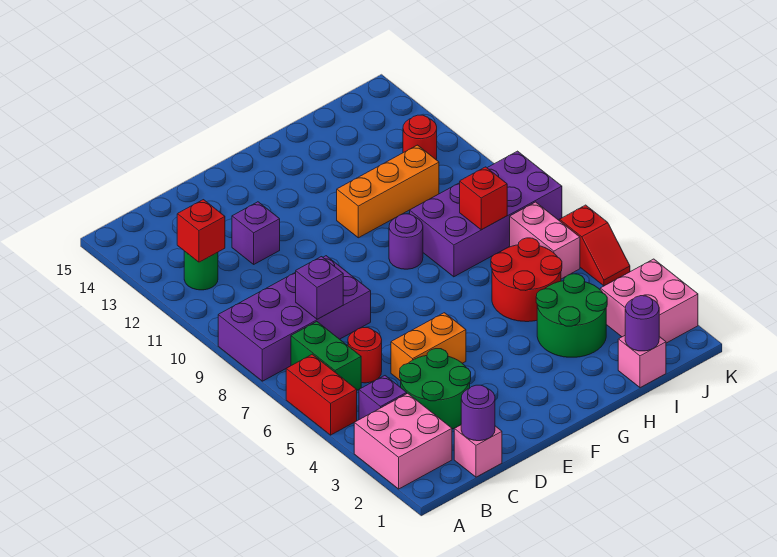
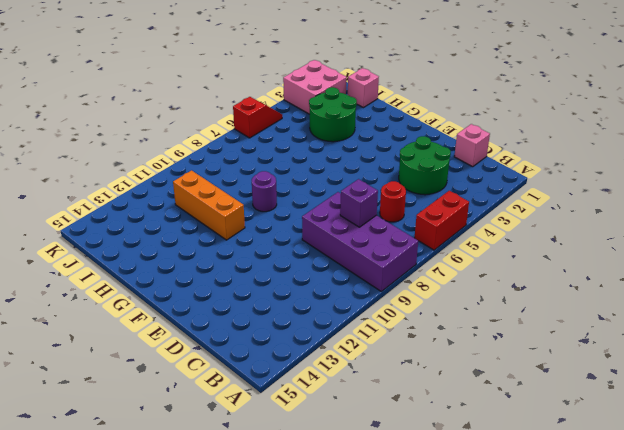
none -> pink brick A2:B3 level 1
none -> purple brick B4 level 1
none -> green brick B6:B7 level 1

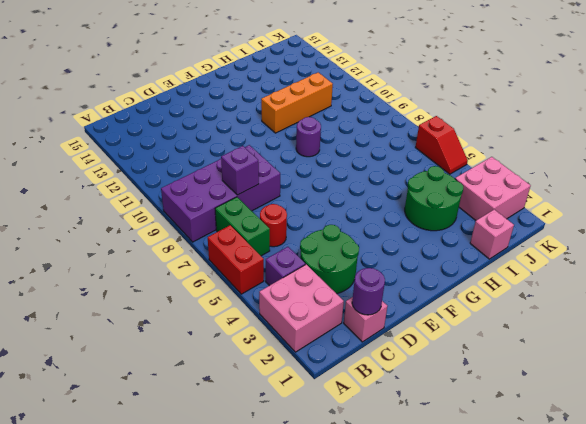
none -> green round brick B12 level 1
none -> orange brick D5:E5 level 1
none -> purple brick D12 level 1

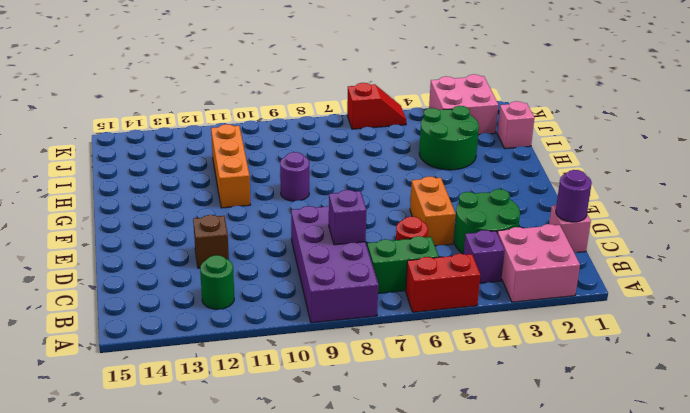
brown brick D12 level 1 -> purple brick D12 level 1
none -> red round brick H5:I6 level 1
none -> purple brick H8:K9 level 1
none -> pink brick J6:J7 level 1

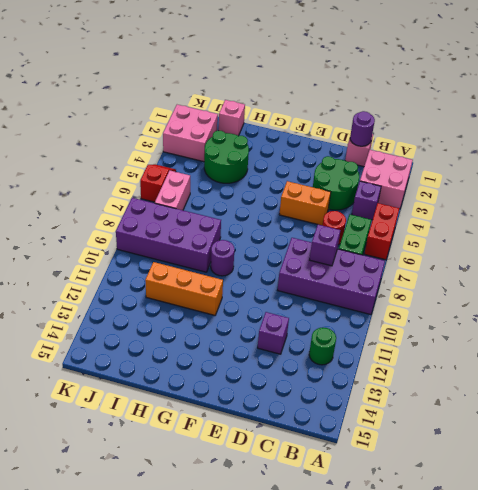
none -> red round brick H5:I6 level 1
none -> red round brick J12 level 1
none -> red brick B12 level 2

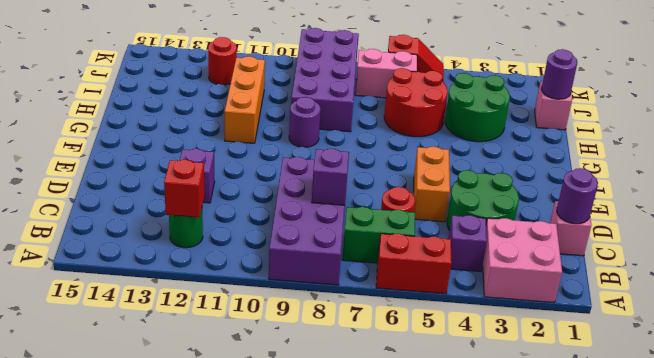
none -> pink brick J2:K3 level 1
none -> red brick I8 level 2

